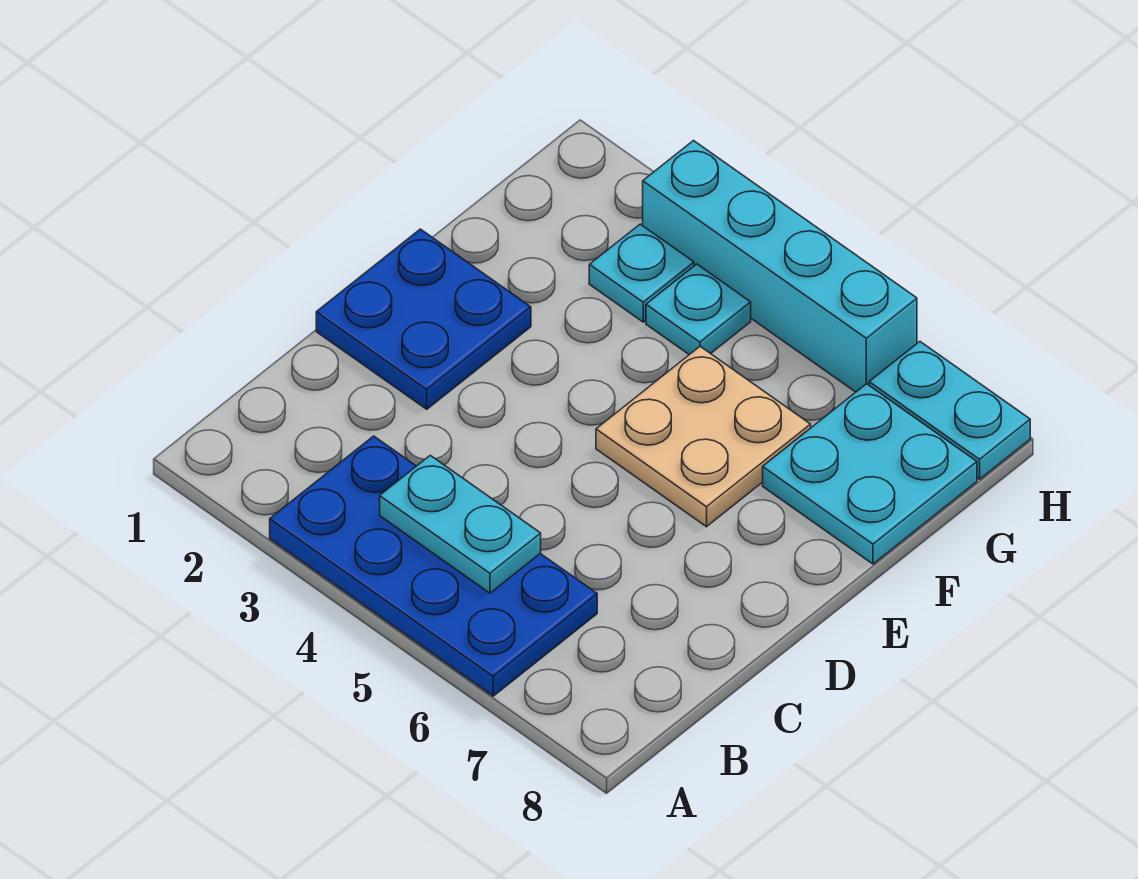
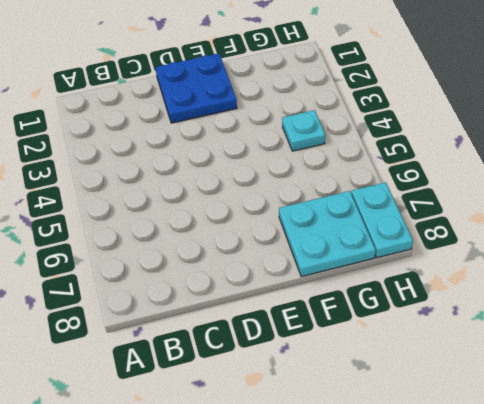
none -> blue plate A3:B6 level 1
none -> tan plate E5:F6 level 1

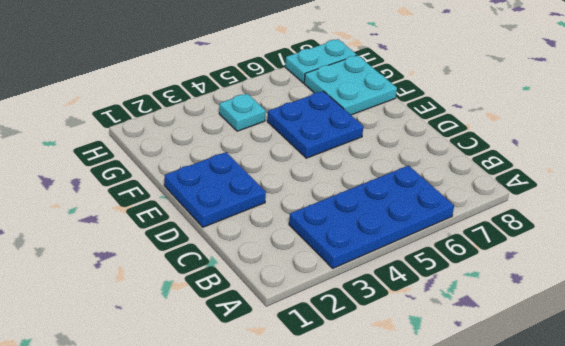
blue plate E5:F6 level 1 -> tan plate E5:F6 level 1
none -> cyan plate G3 level 1
none -> cyan brick H3:H6 level 1

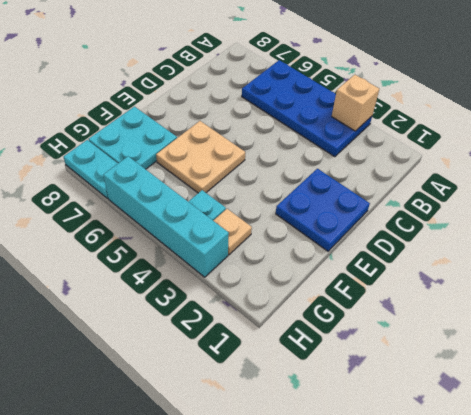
tan brick A3 level 2 -> none
tan plate G3 level 1 -> cyan plate G3 level 1
none -> cyan plate B4:B5 level 2

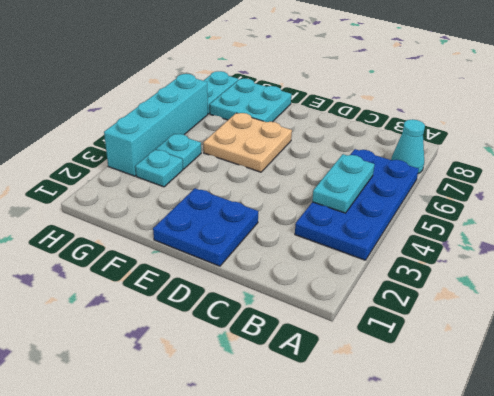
cyan cone A7 level 1 -> none

